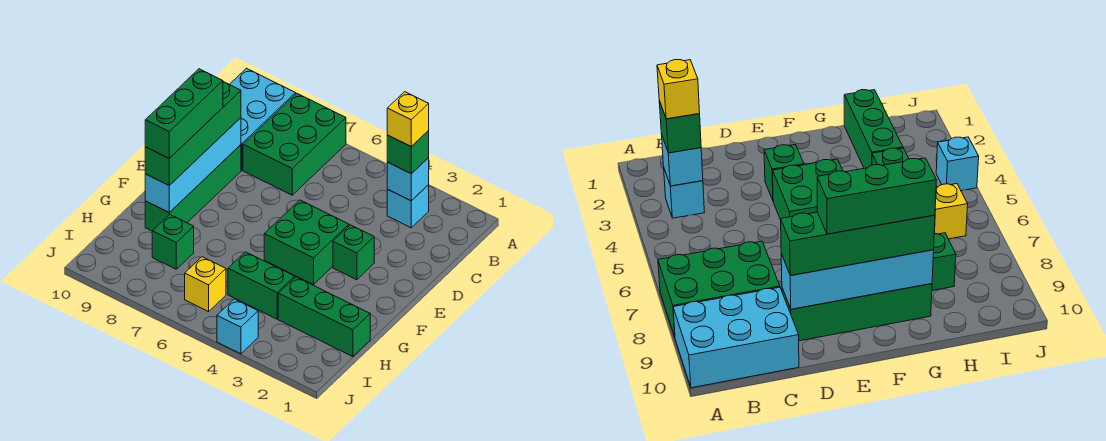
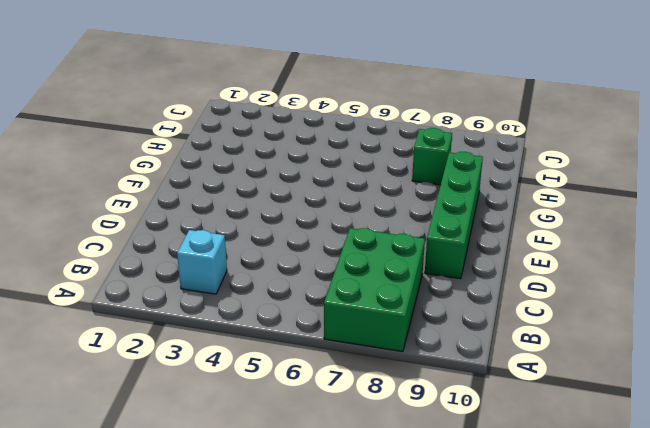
none -> cyan brick A9:C10 level 1
none -> green brick E3 level 1
none -> green brick E4:F5 level 1

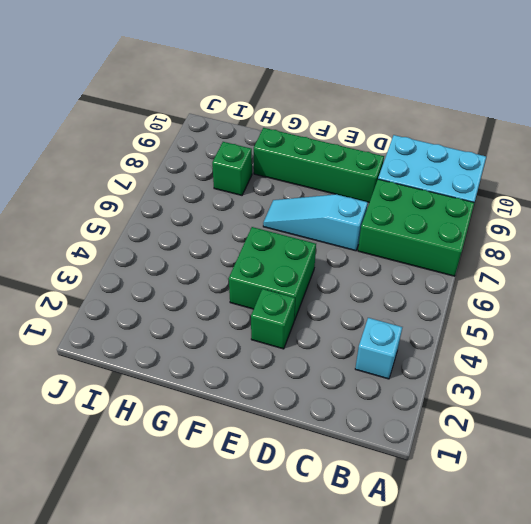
cyan slope D7:F7 level 1 top D -> none
none -> green brick H1:H3 level 1
none -> green brick H4:H5 level 1
none -> yellow brick I6 level 1

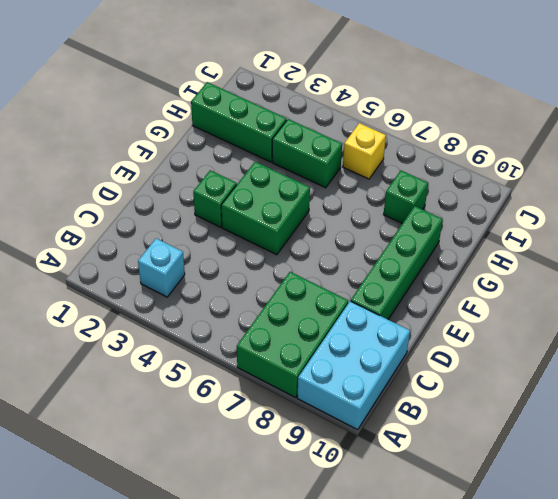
none -> cyan brick J4 level 1
none -> cyan brick B3 level 2
none -> cyan brick D9:G9 level 2

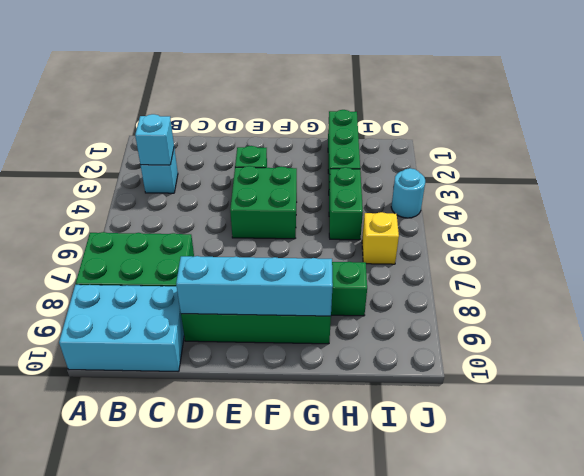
cyan round brick J4 level 1 -> cyan brick J4 level 1
none -> green brick B3 level 3
none -> green brick D9:G9 level 3
none -> yellow brick B3 level 4

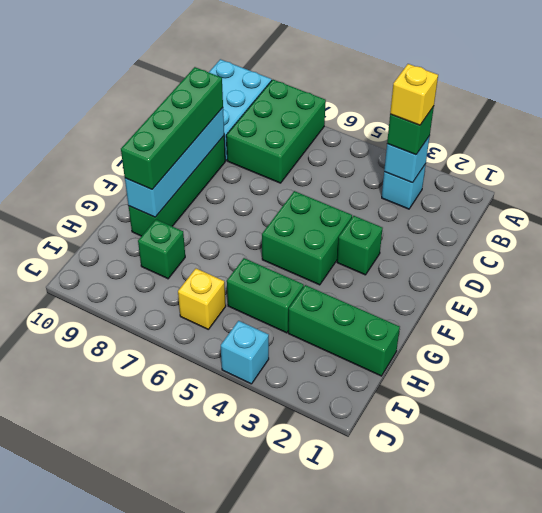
none -> green brick E9:G9 level 4

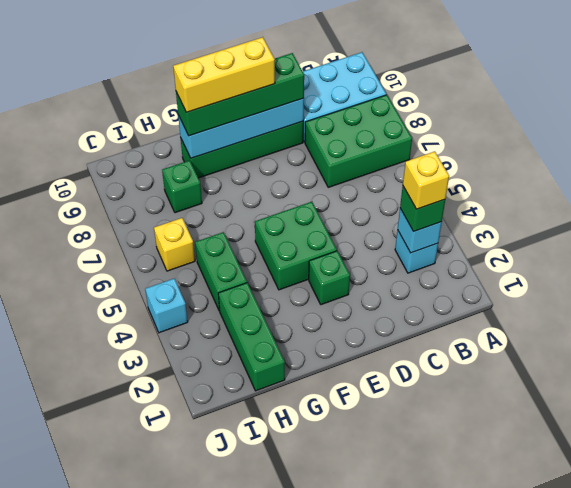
yellow brick E9:G9 level 4 -> green brick E9:G9 level 4

